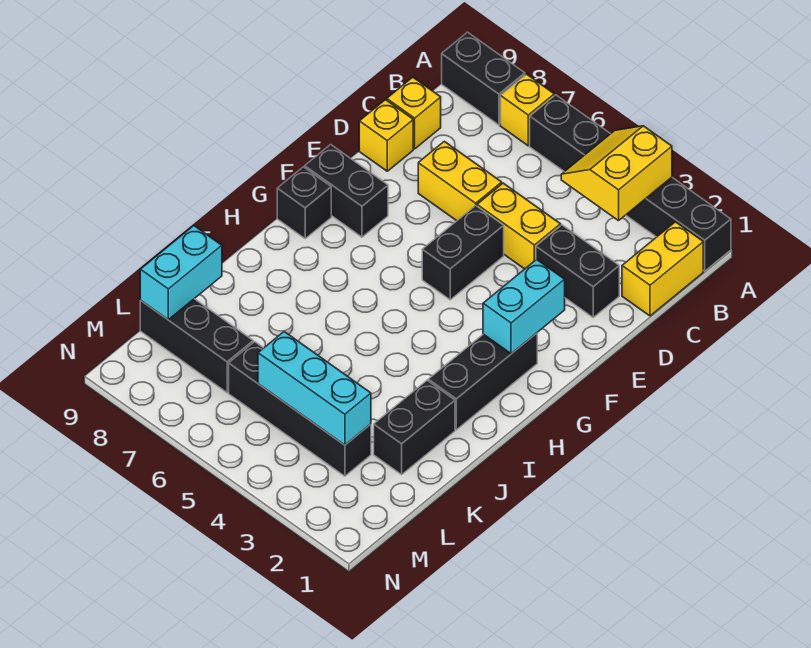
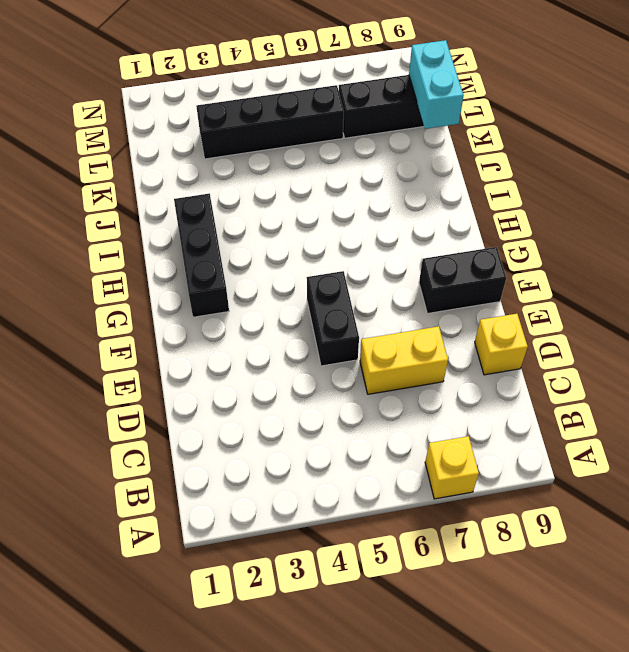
none -> black brick A1:A6 level 1
none -> black brick A8:A9 level 1
none -> yellow brick B1:C1 level 1

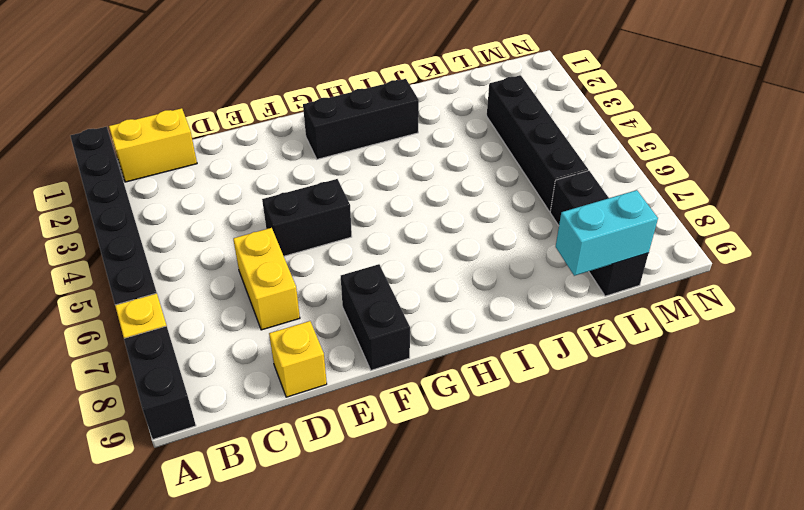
none -> yellow brick C9 level 1
none -> black brick D2:D3 level 1
none -> yellow brick D4:D5 level 1

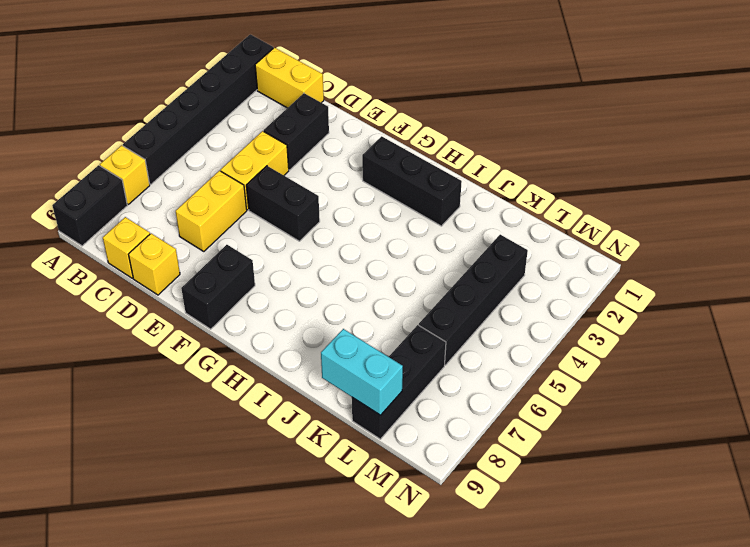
none -> black brick G9 level 1
none -> black brick J2:K2 level 1
none -> yellow slope A3:B4 level 2 top 3

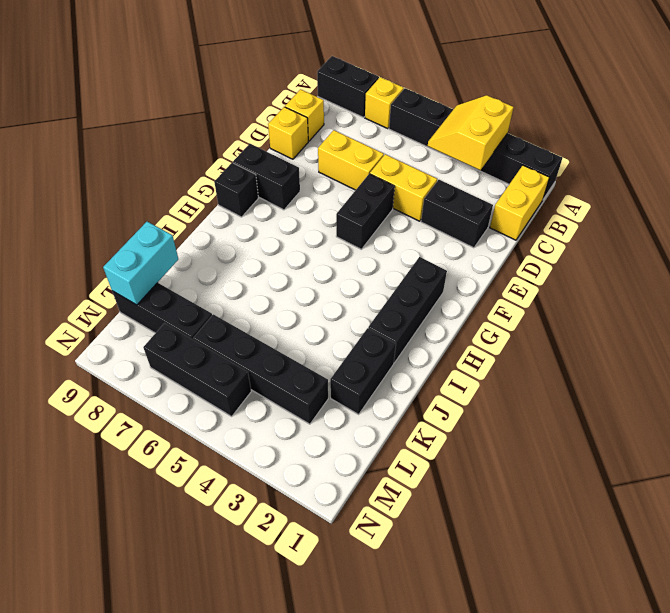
black brick M5:M7 level 1 -> none
none -> cyan brick F2:G2 level 2
none -> cyan brick L3:L5 level 2

